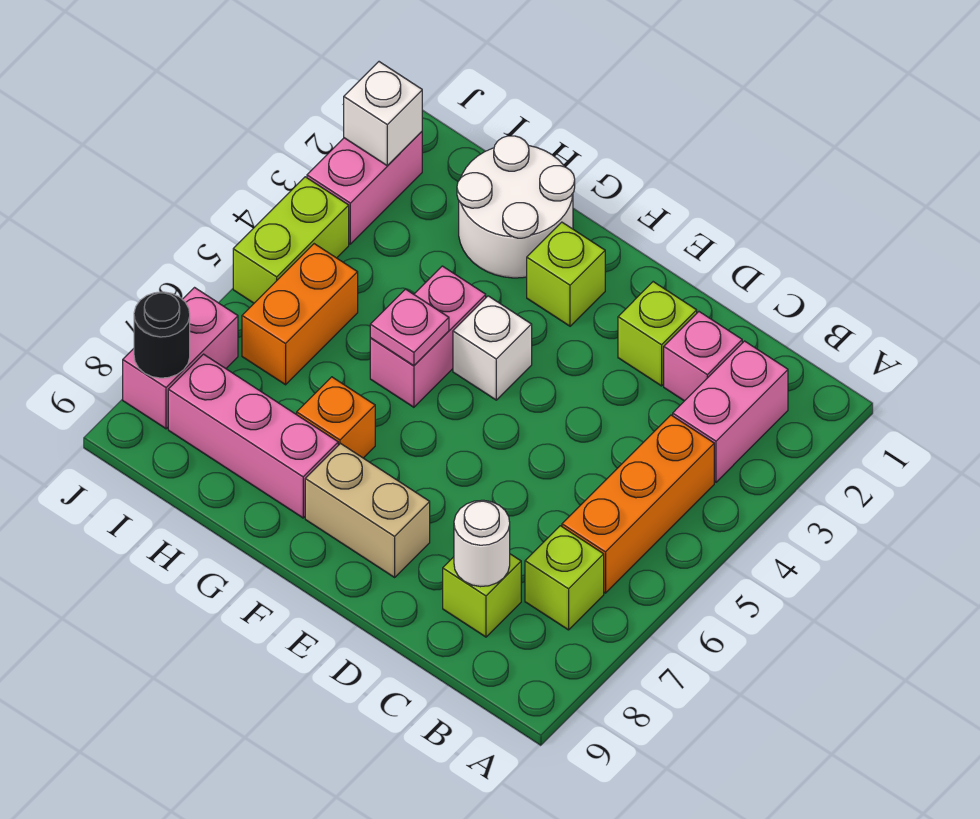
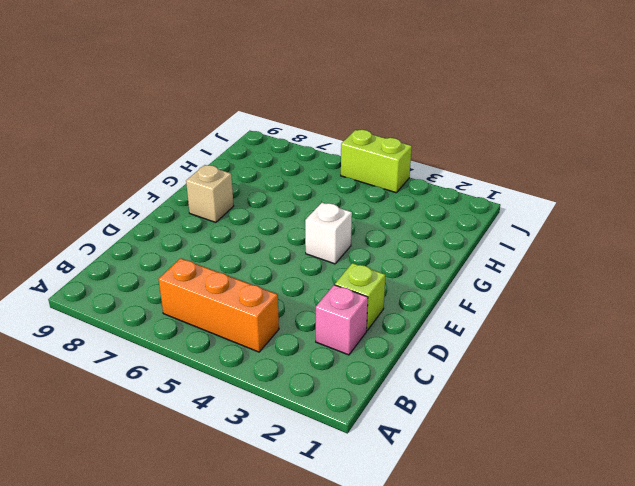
tan brick F8 level 1 -> tan brick E8:F8 level 1
none -> pink brick B2:B3 level 1
none -> lime brick B7 level 1
none -> lime brick C8 level 1

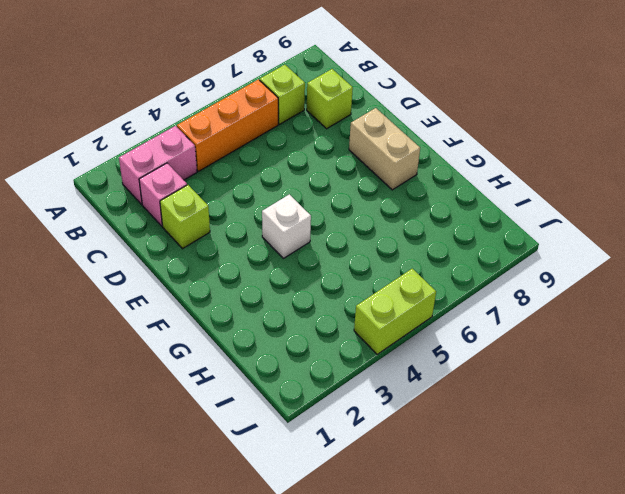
none -> lime brick F2 level 1
none -> white round brick G1:H2 level 1
none -> pink brick G4:G5 level 1

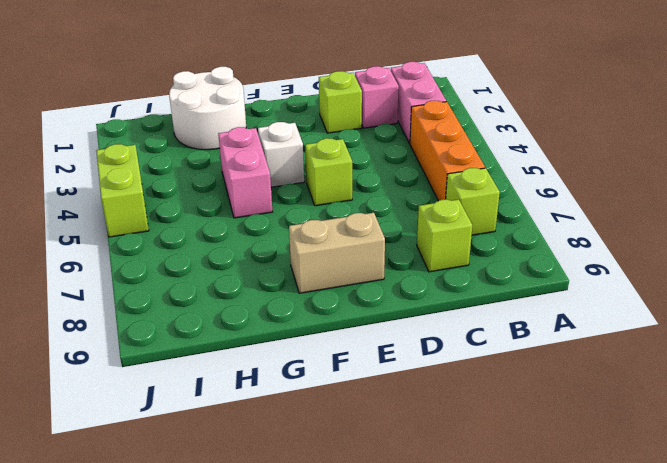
lime brick E5 level 1 -> lime brick F2 level 1
none -> orange brick G7 level 1
none -> pink brick G8:I8 level 1
none -> orange brick I5:I6 level 1

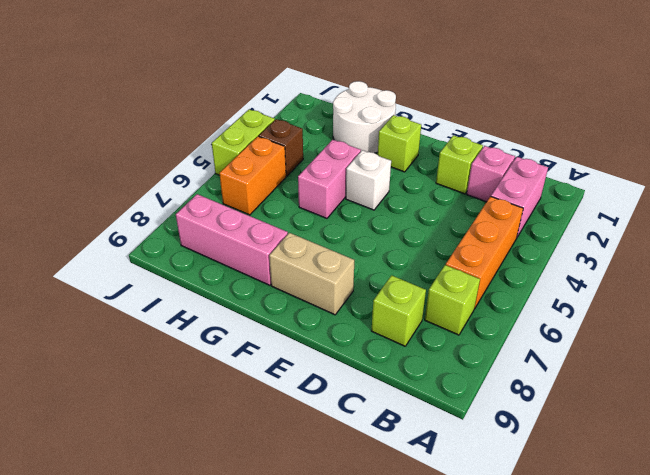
brown brick I4 level 1 -> none
none -> orange brick G7 level 1
none -> pink brick J2:J3 level 1
none -> pink brick J7:J8 level 1

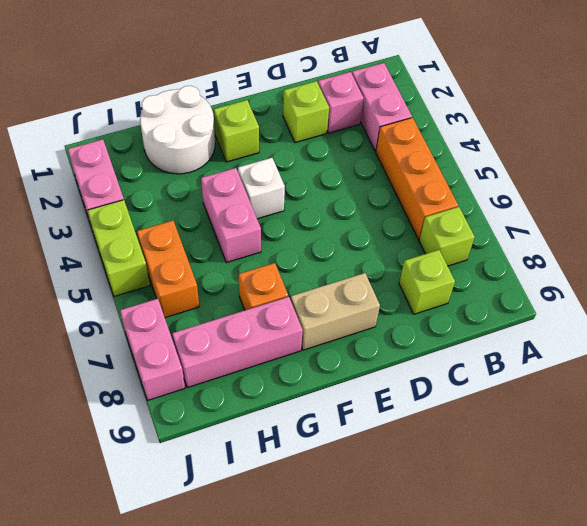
none -> white round brick C8 level 2
none -> pink plate G5 level 2
none -> white brick J2 level 2

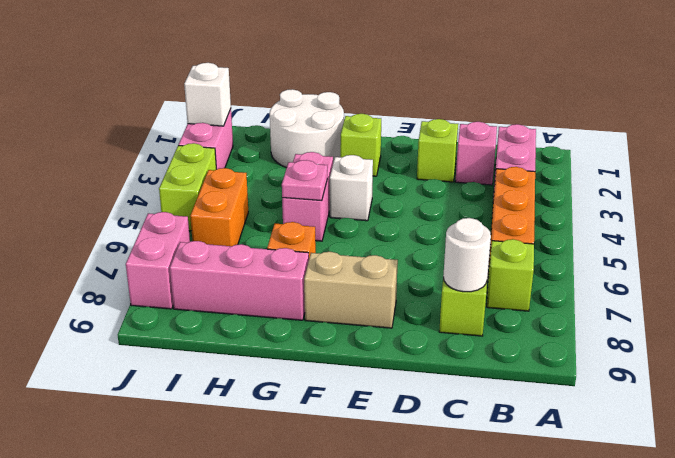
none -> black round brick J8 level 2

